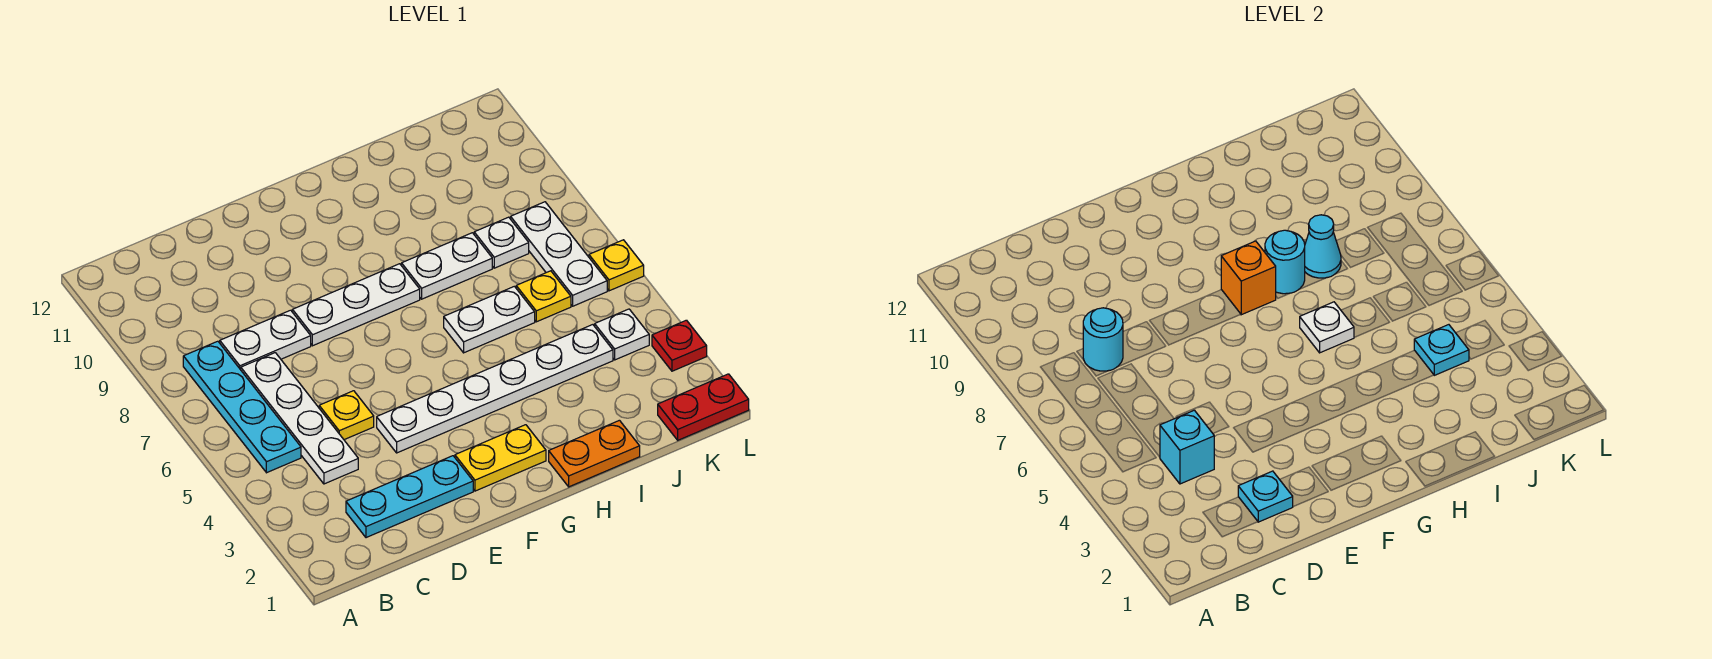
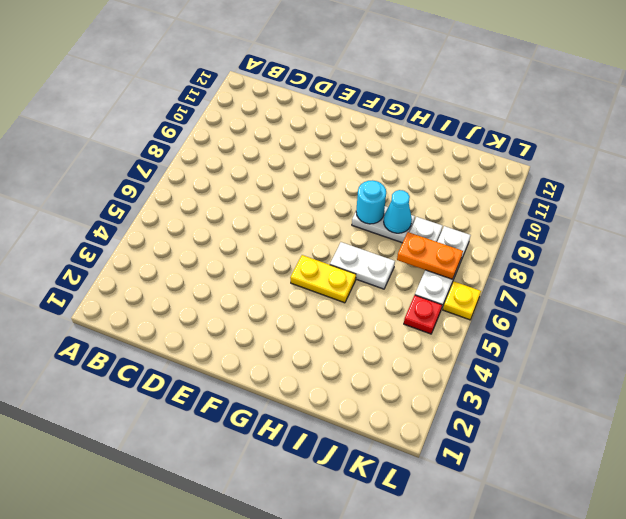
yellow plate G5:H5 level 1 -> yellow plate F2:G2 level 1
orange plate J7:K7 level 2 -> orange plate H1:I1 level 1
red plate K5 level 1 -> red plate L3 level 1
none -> cyan plate B5:B8 level 1
none -> cyan plate C2:E2 level 1
none -> white plate C4:C7 level 1

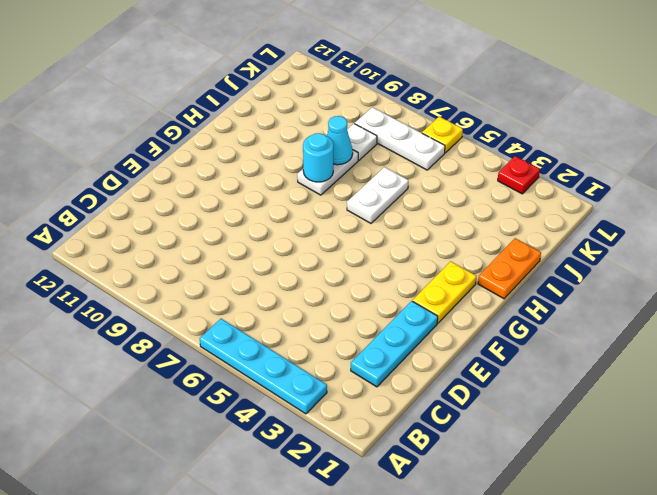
cyan plate A3:A6 level 1 -> cyan plate B5:B8 level 1
none -> white plate C4:C7 level 1
none -> white plate C8:D8 level 1
none -> yellow plate D5 level 1

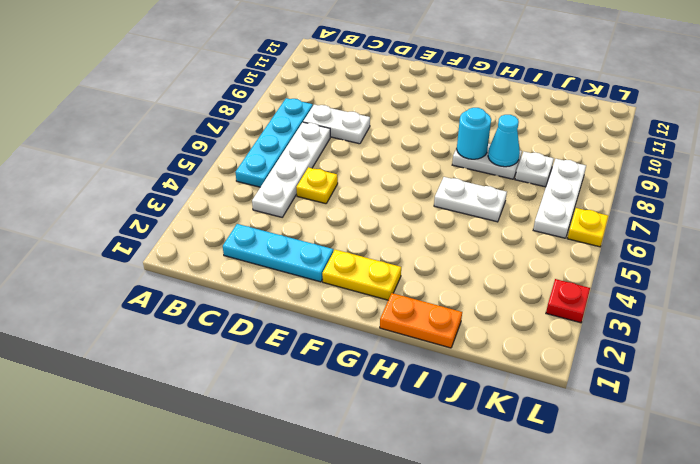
none -> white plate E4:J4 level 1
none -> white plate E8:G8 level 1
none -> yellow plate J6 level 1

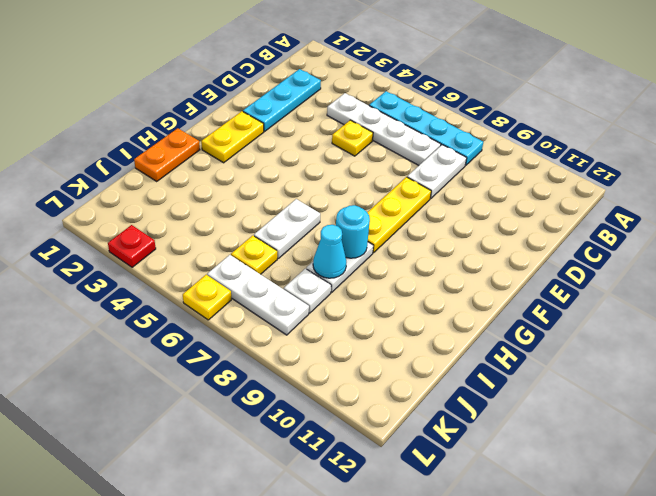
yellow plate E8:G8 level 1 -> white plate E8:G8 level 1
none -> white plate E4:J4 level 1
none -> red plate K1:L1 level 1
none -> white plate K4 level 1

